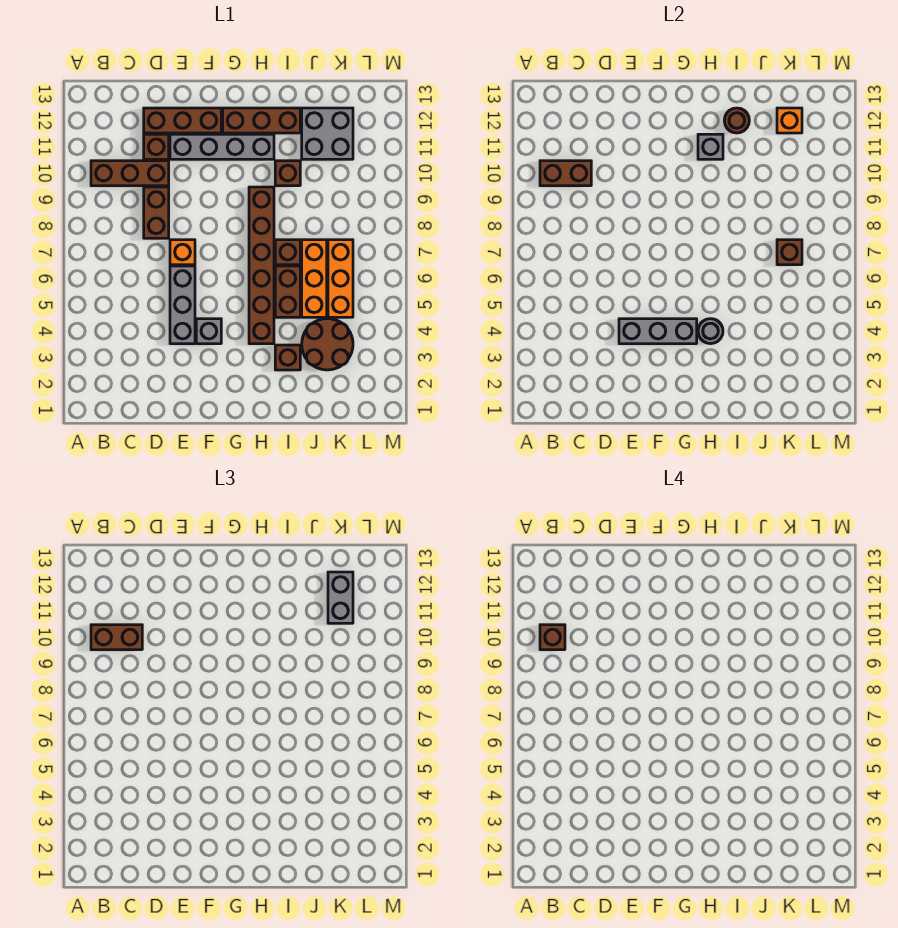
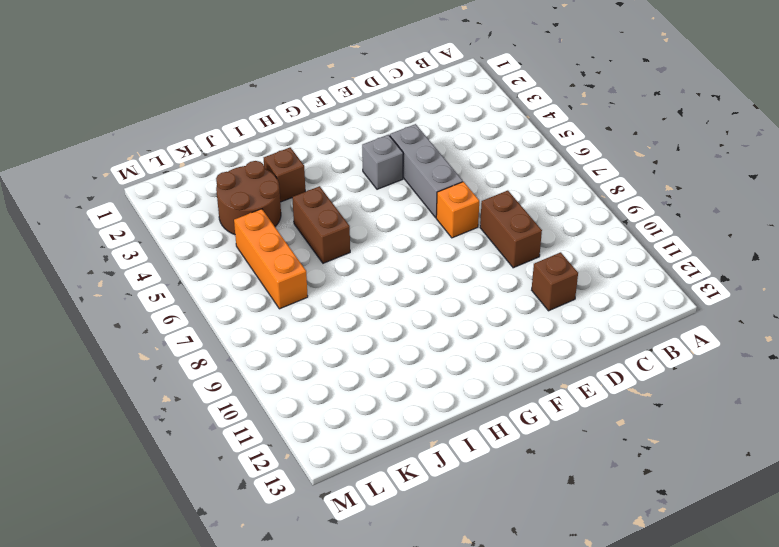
none -> brown brick B10:D10 level 1
none -> brown brick D12:F12 level 1
none -> grey brick E11:H11 level 1

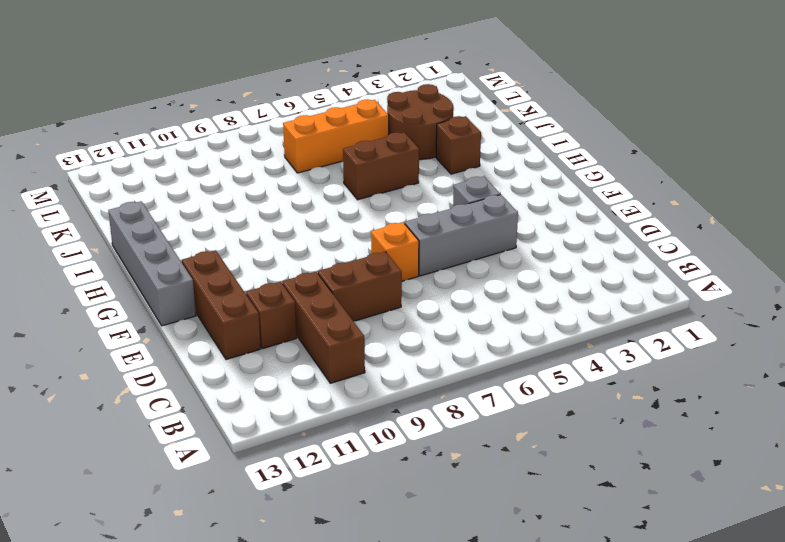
grey brick F13:I13 level 1 -> grey brick E11:H11 level 1
none -> brown brick G12:I12 level 1
none -> brown brick H4:H9 level 1
none -> brown brick I7 level 1

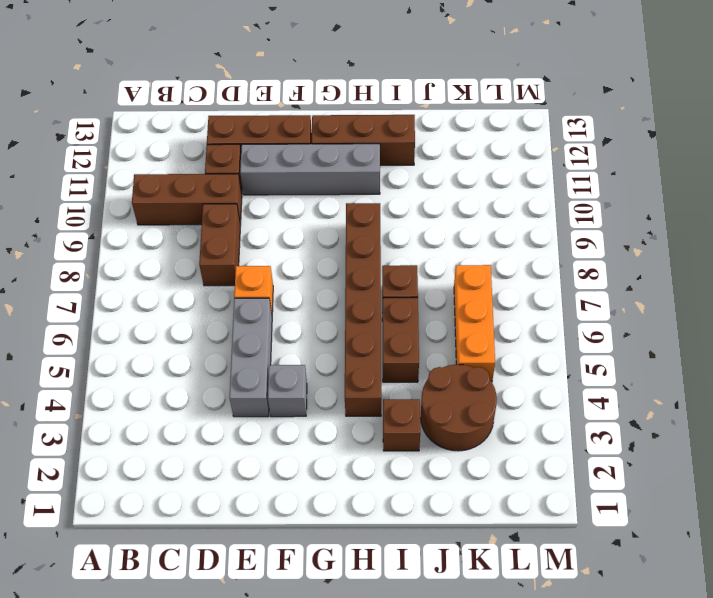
none -> brown brick I10 level 1
none -> orange brick J5:J7 level 1
none -> grey brick J11:K12 level 1

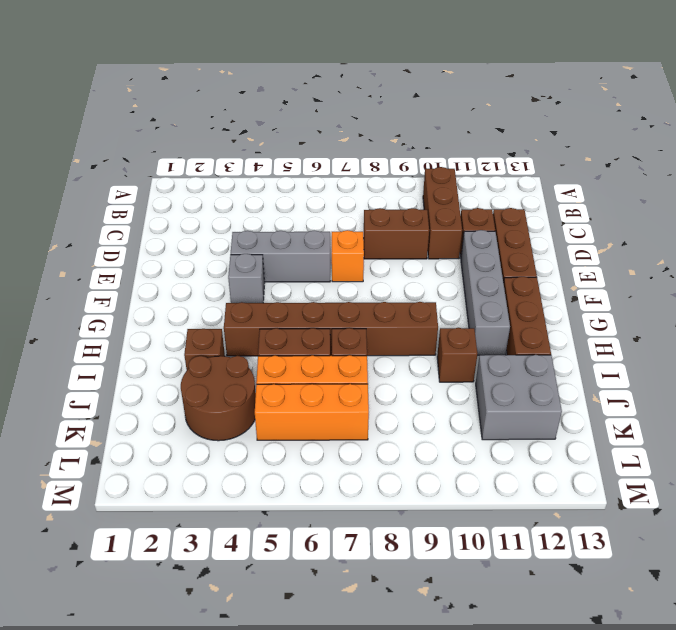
none -> brown brick B10:C10 level 2
none -> grey brick E4:G4 level 2
none -> grey round brick H4 level 2

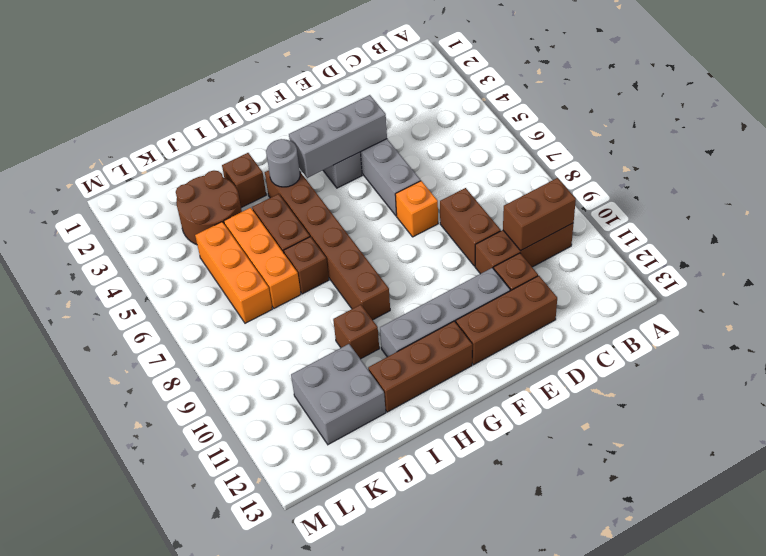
none -> grey brick H11 level 2
none -> brown round brick I12 level 2
none -> brown brick K7 level 2

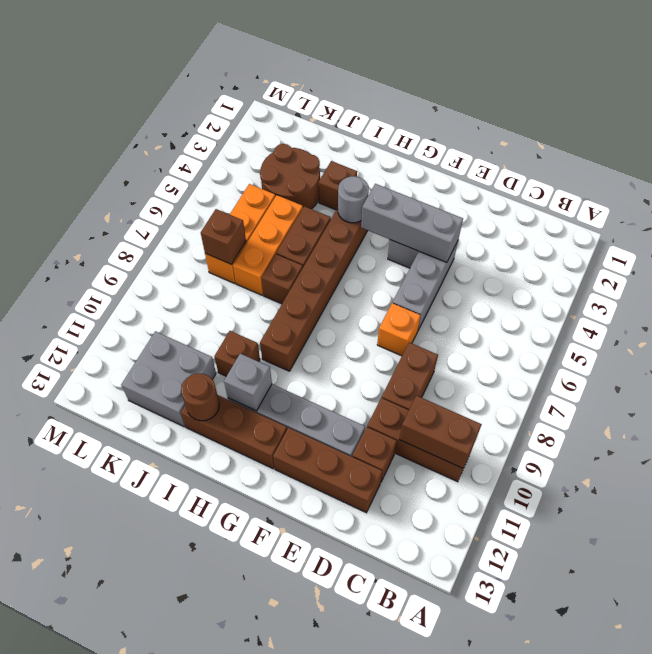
none -> orange brick K12 level 2
none -> brown brick B10:C10 level 3
none -> grey brick K11:K12 level 3

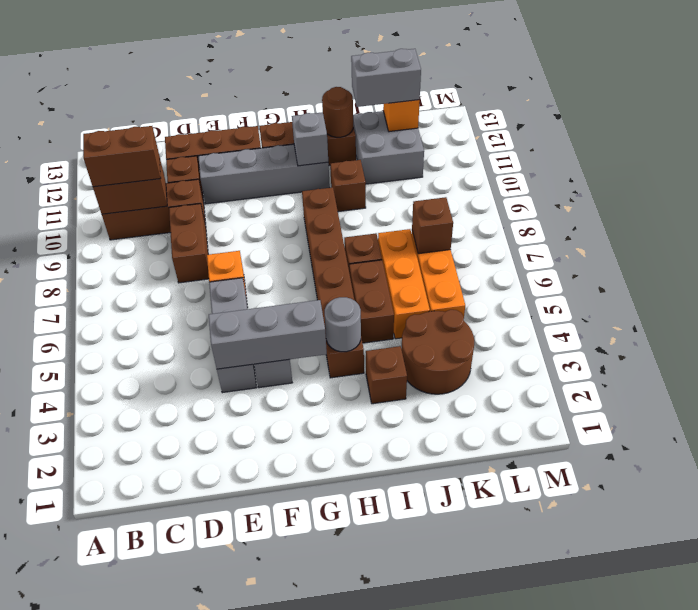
grey brick J12:K12 level 3 -> grey brick K11:K12 level 3
none -> brown brick B10 level 4

